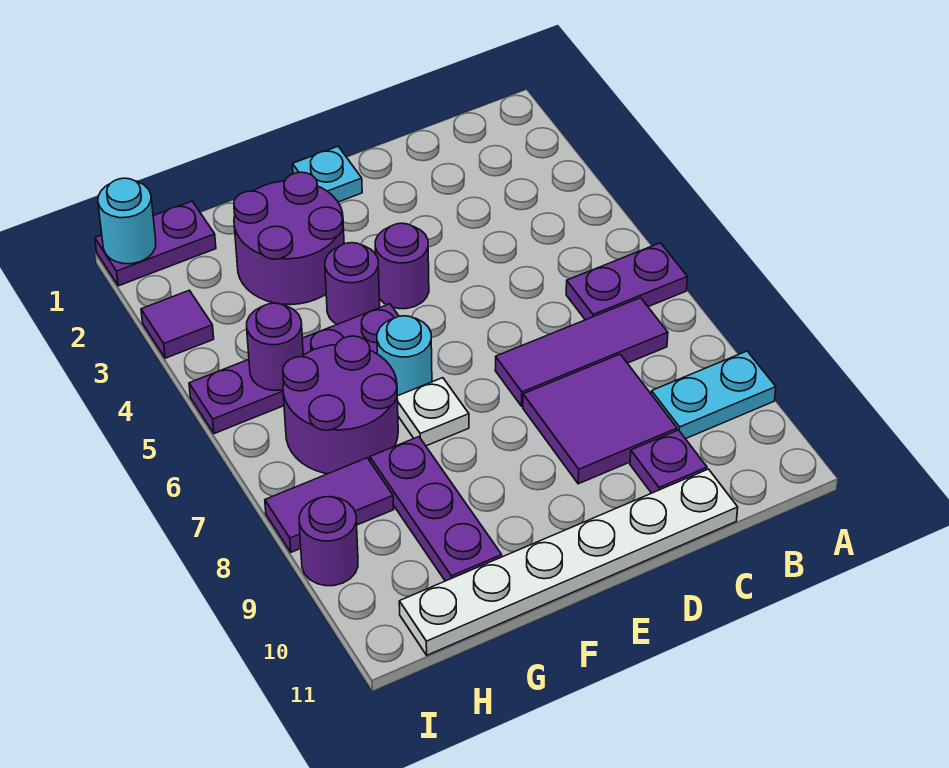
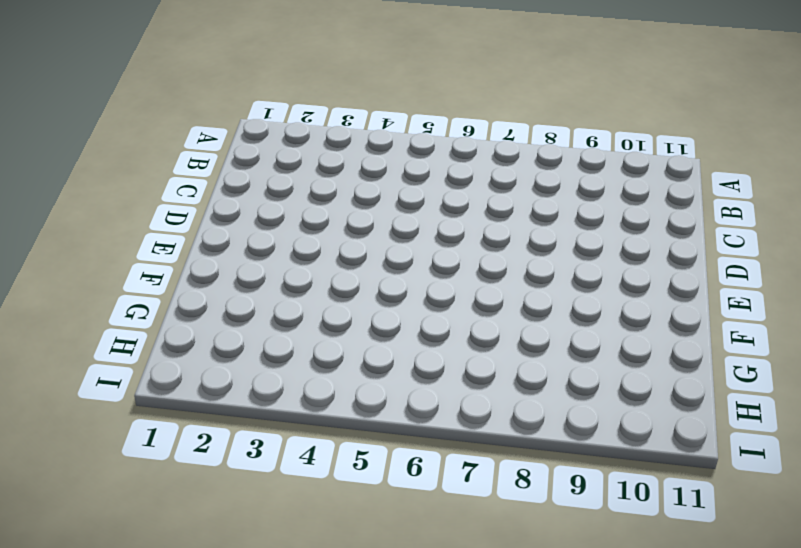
none -> purple plate A6:B6 level 1
none -> cyan plate A9:B9 level 1
none -> purple tile B7:D7 level 1

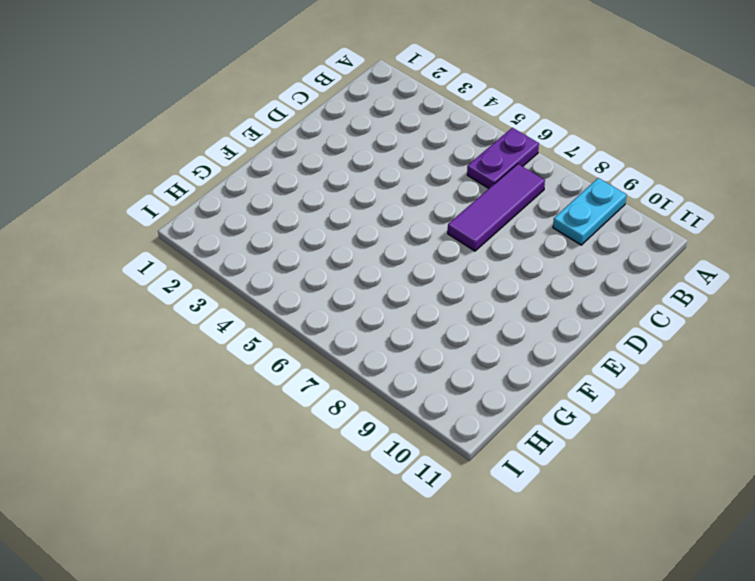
none -> purple tile C8:D9 level 1
none -> purple plate C10 level 1
none -> white plate C11:H11 level 1

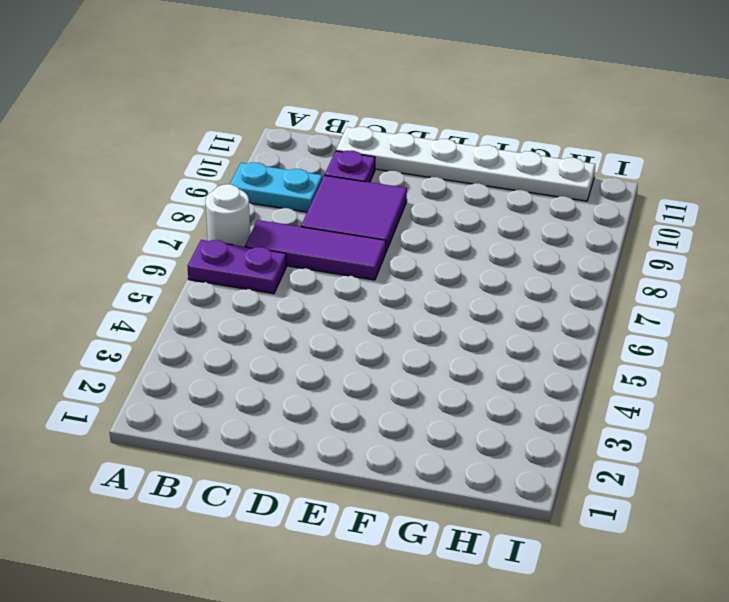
white round brick A7 level 1 -> none
none -> cyan plate E1 level 1
none -> purple round brick E4 level 1
none -> purple round brick F2:G3 level 1

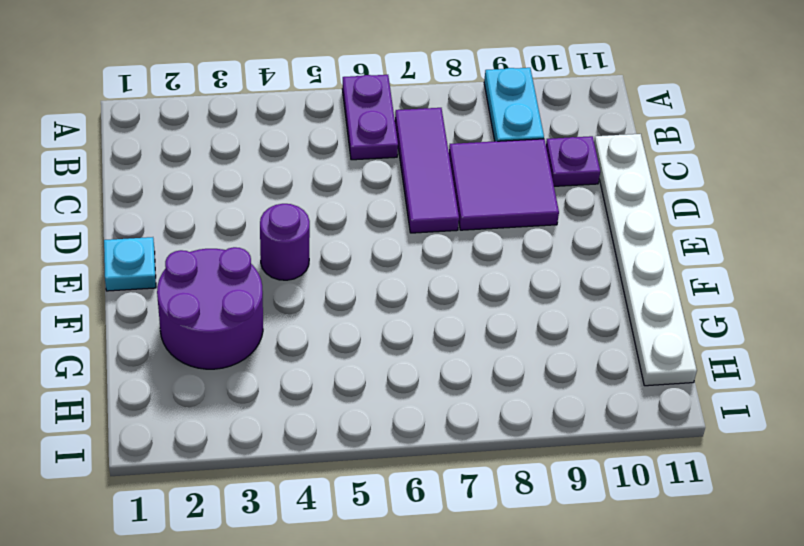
none -> purple round brick F4 level 1
none -> purple plate F5:I5 level 1
none -> cyan round brick F6 level 1

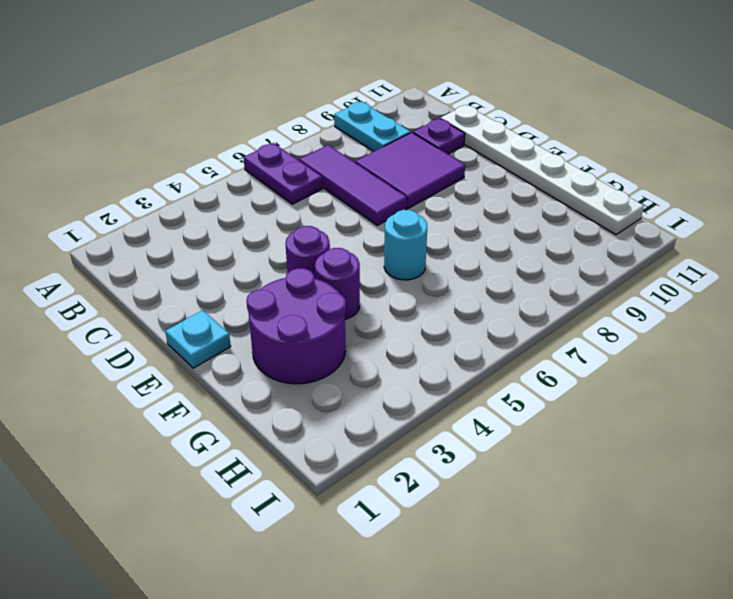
none -> purple plate F5:I5 level 1
none -> white plate F7 level 1
none -> purple round brick G6:H7 level 1

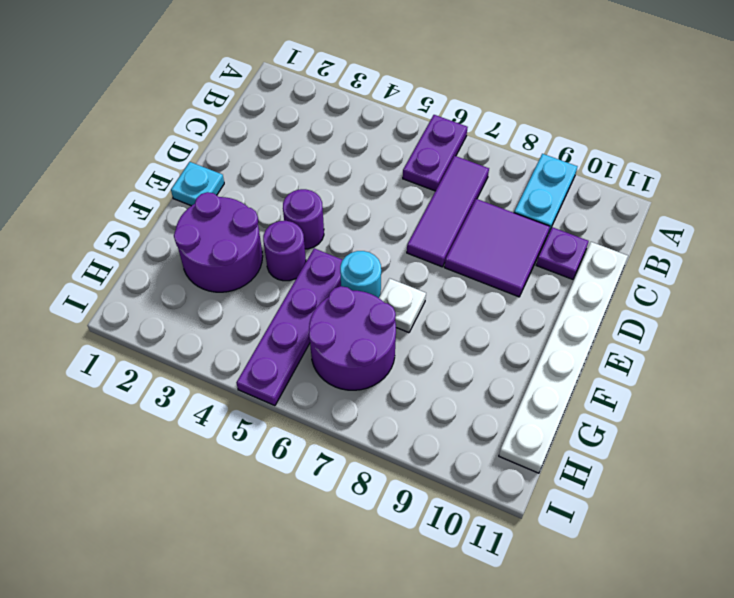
none -> purple plate G8:G10 level 1
none -> purple plate H1:I1 level 1
none -> purple tile H8:I8 level 1

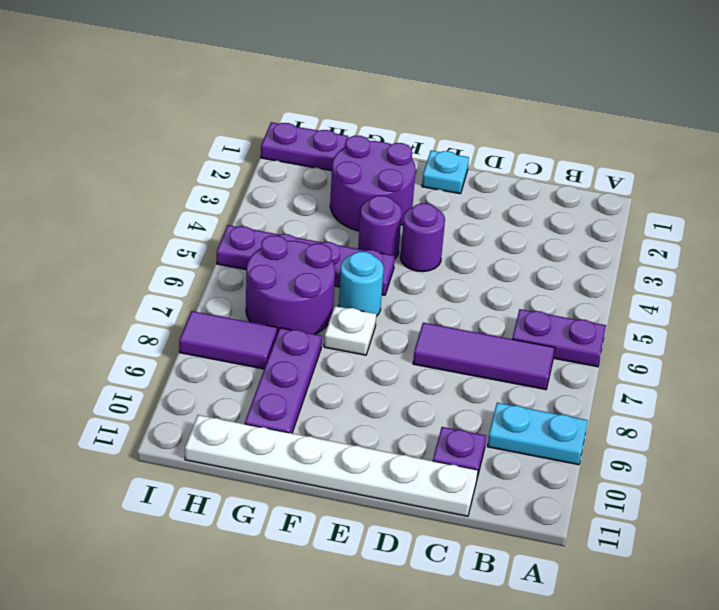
none -> purple tile C8:D9 level 1
none -> purple tile I3 level 1
none -> purple round brick I9 level 1

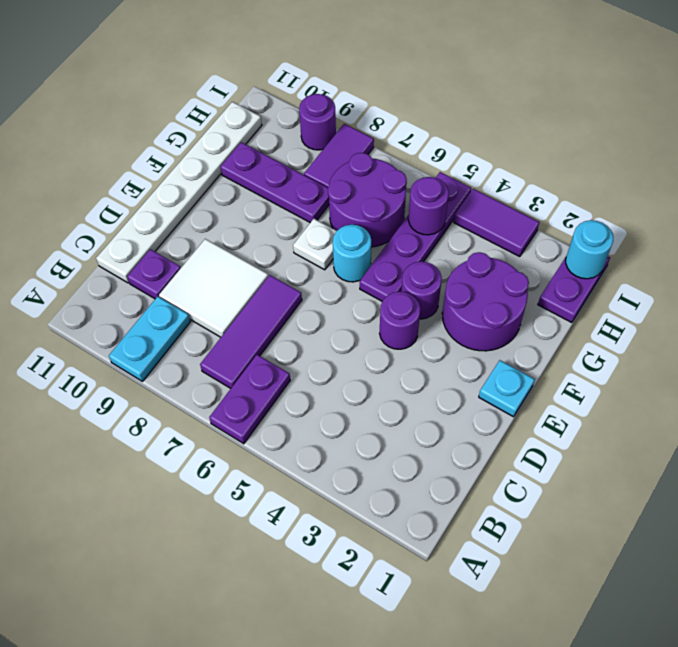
white tile C8:D9 level 1 -> purple tile C8:D9 level 1
purple tile I3:I4 level 1 -> purple tile I3 level 1

